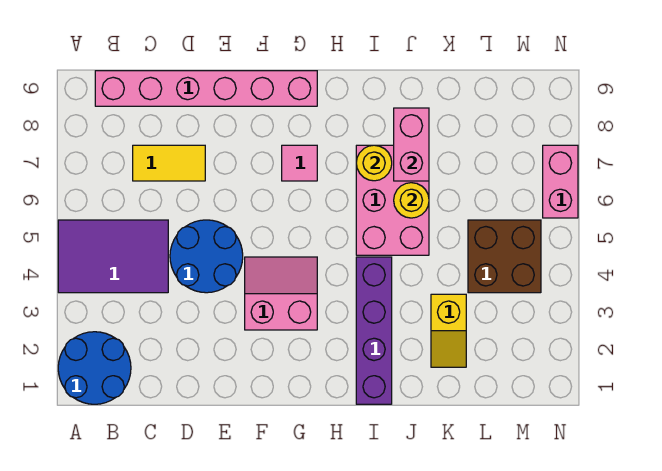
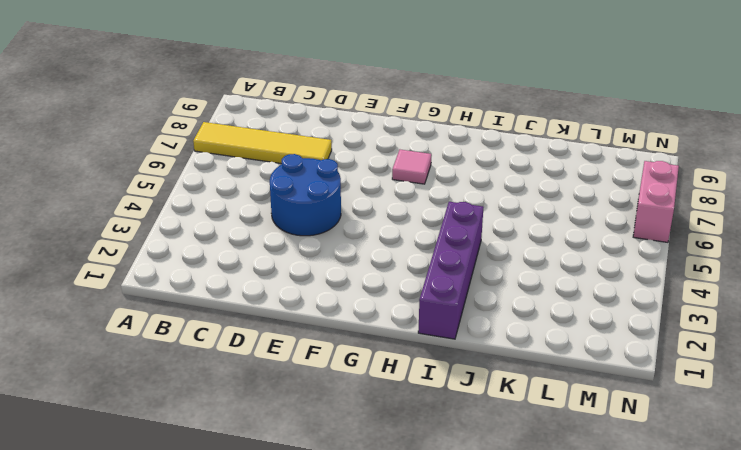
yellow tile A7:D7 level 1 -> yellow tile C7:D7 level 1
none -> blue round brick A1:B2 level 1
none -> purple tile A4:C5 level 1
none -> pink brick B9:G9 level 1

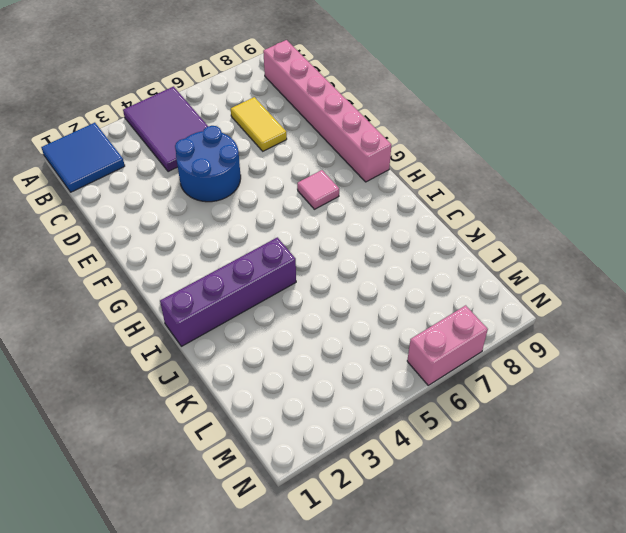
blue tile A1:B2 level 1 -> blue round brick A1:B2 level 1
none -> pink slope F3:G4 level 1 top 3
none -> pink brick I5:J7 level 1
none -> yellow slope K2:K3 level 1 top 3

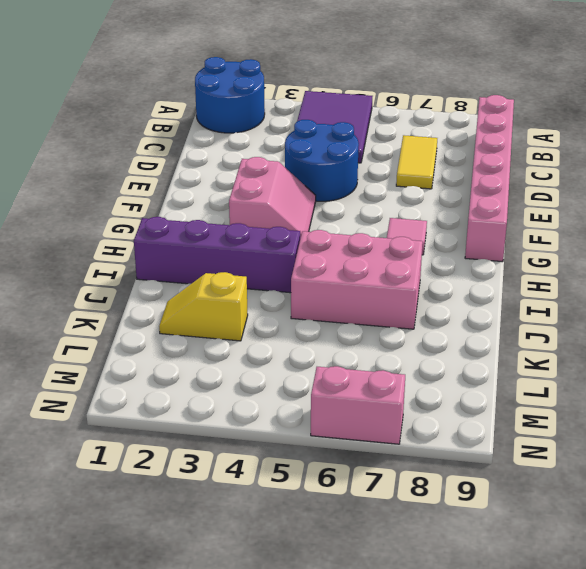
none -> brown brick L4:M5 level 1
none -> yellow round brick I7 level 2
none -> yellow round brick J6 level 2

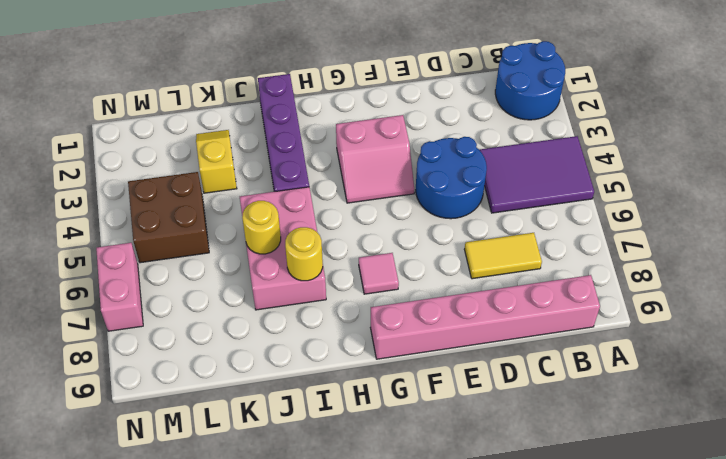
none -> pink brick J7:J8 level 2

